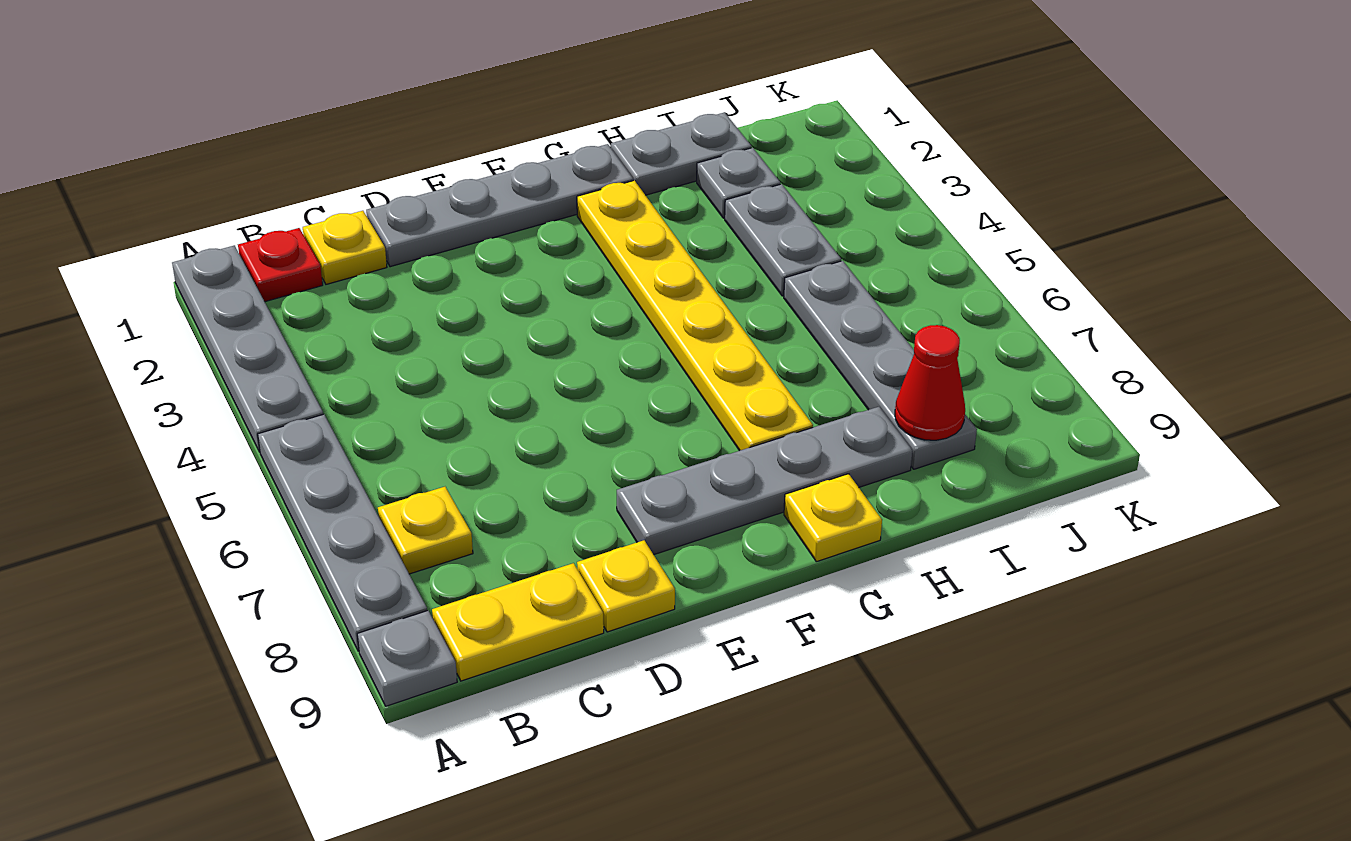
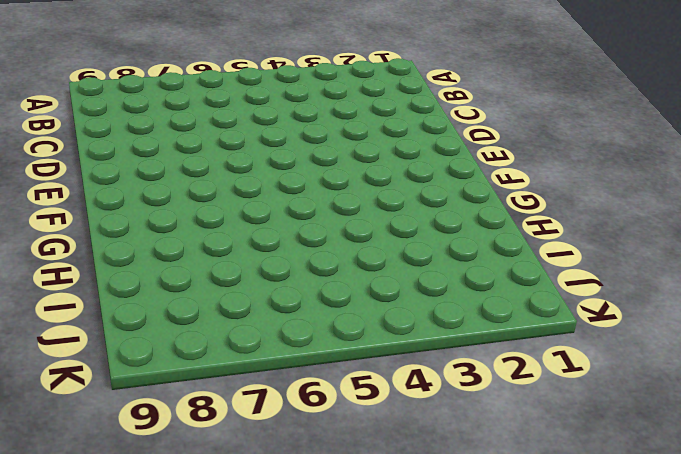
none -> grey plate A1:A4 level 1
none -> grey plate A5:A8 level 1
none -> grey plate A9 level 1

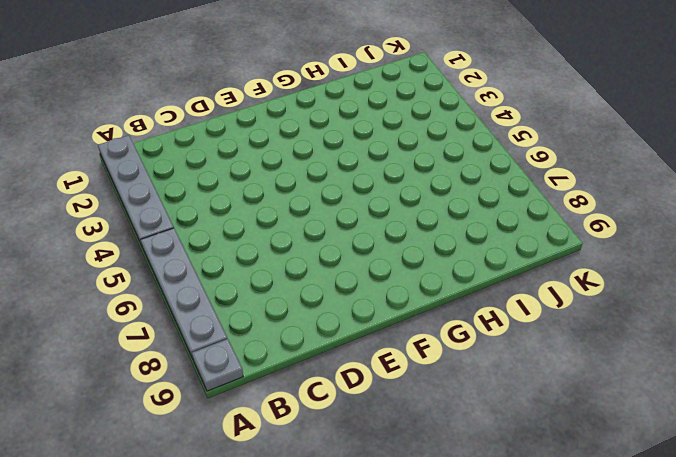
none -> red plate B1 level 1
none -> yellow plate B7 level 1
none -> yellow plate B9:C9 level 1

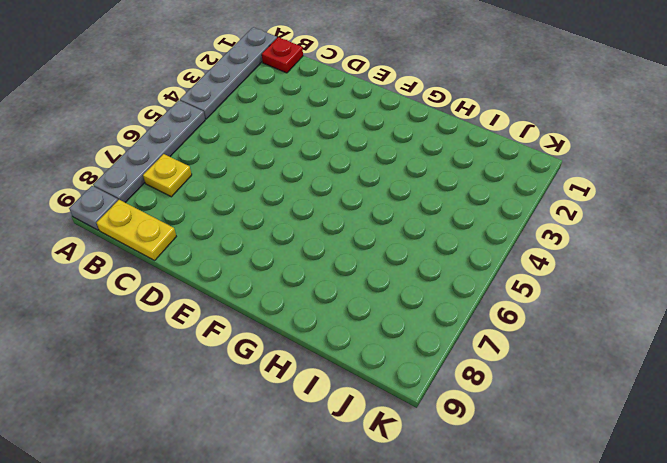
none -> yellow plate C1 level 1
none -> grey plate D1:G1 level 1
none -> yellow plate D9 level 1

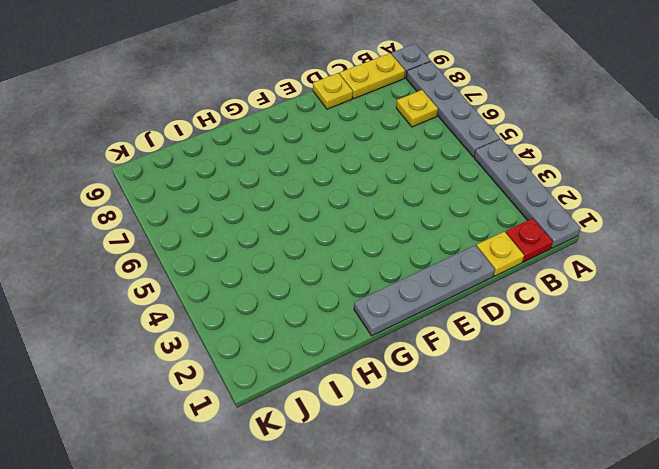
none -> grey plate E8:H8 level 1
none -> yellow plate G2:G7 level 1
none -> yellow plate G9 level 1

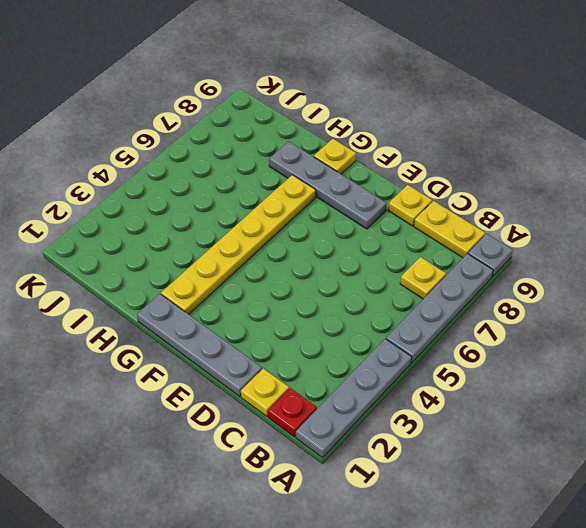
none -> grey plate H1:I1 level 1
none -> grey plate I2 level 1
none -> grey plate I3:I4 level 1

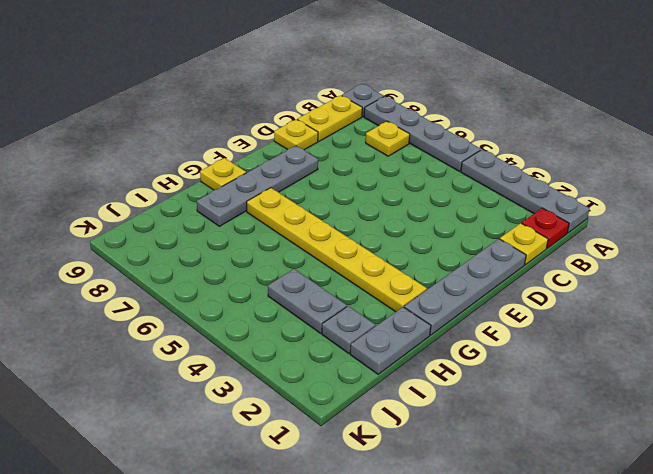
none -> grey plate I5:I8 level 1
none -> red cone I8 level 2

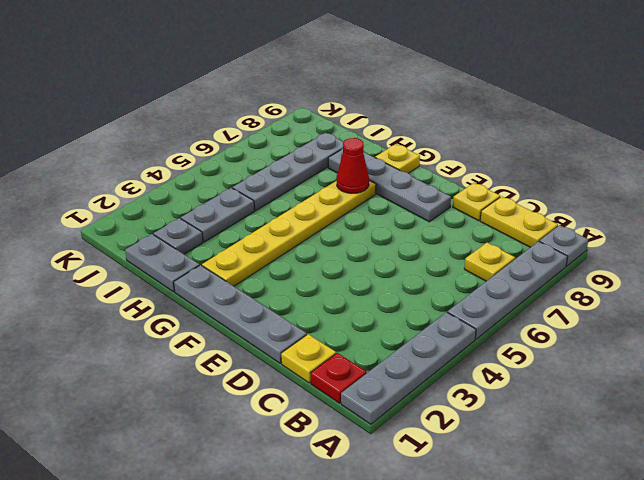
red cone G7 level 2 -> red cone I8 level 2

